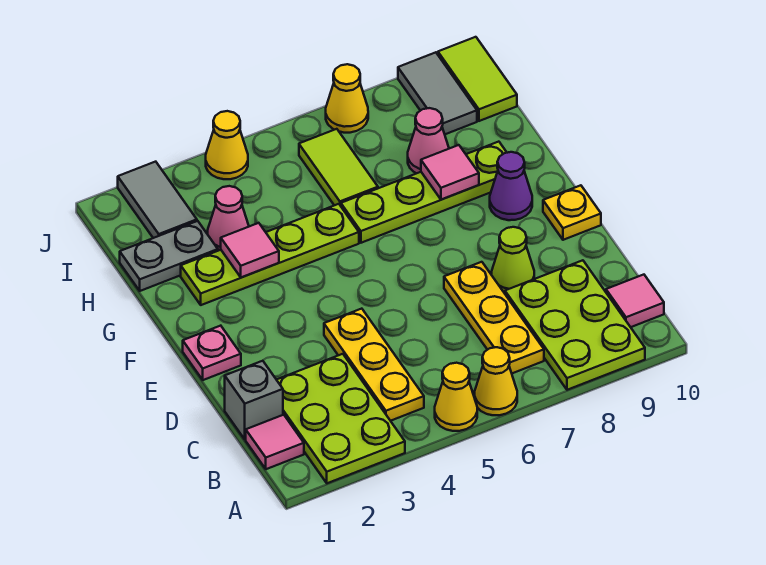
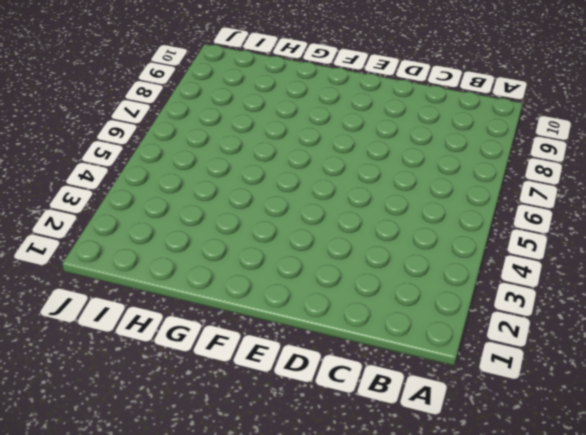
none -> lime plate A2:C3 level 1
none -> yellow cone A5 level 1
none -> yellow cone A6 level 1

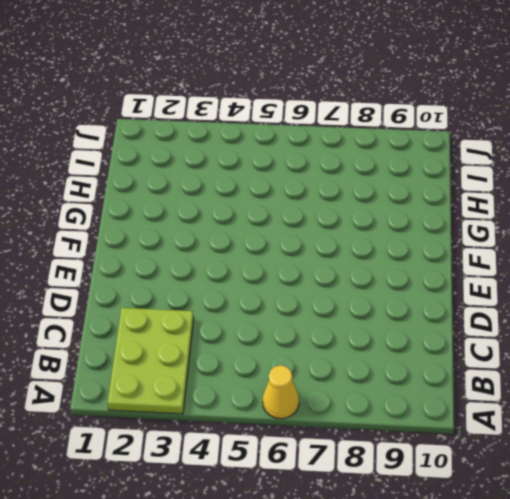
none -> yellow cone A5 level 1
none -> lime plate A8:C9 level 1
none -> pink tile B1 level 1

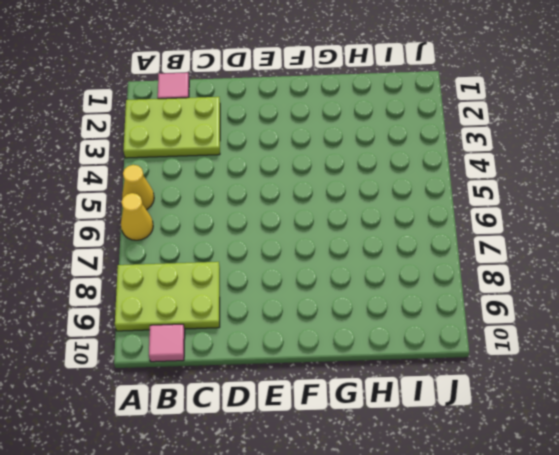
none -> yellow plate B4:D4 level 1
none -> yellow plate B7:D7 level 1
none -> grey brick C1 level 1

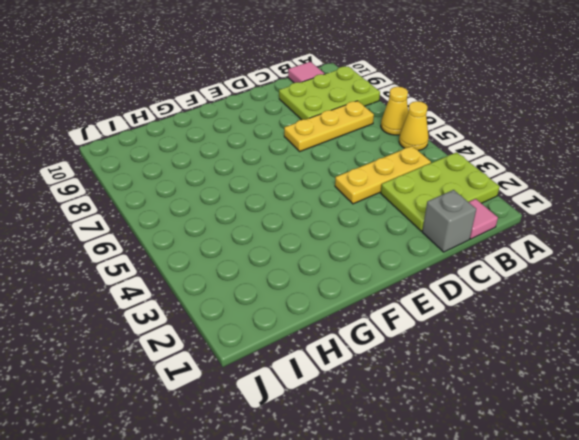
none -> lime cone D8 level 1
none -> pink plate E1 level 1
none -> yellow plate E10 level 1

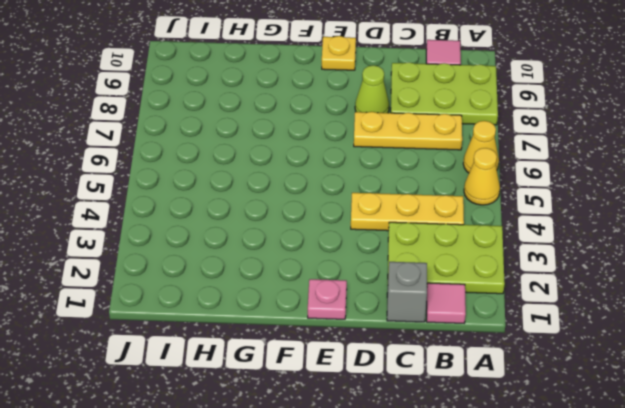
none -> purple cone F9 level 1
none -> lime plate G2:G5 level 1
none -> lime plate G6:G9 level 1

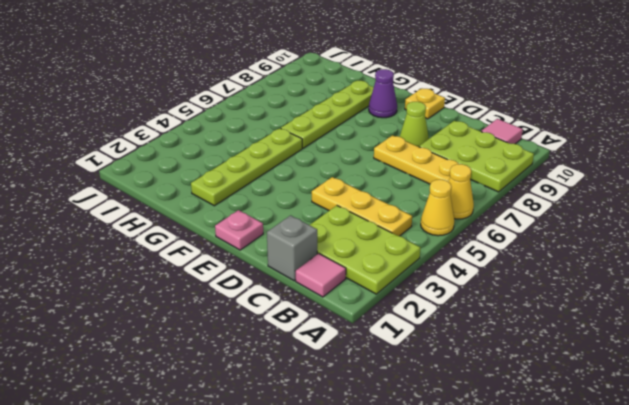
none -> grey plate H1:H2 level 1
none -> pink cone H3 level 1
none -> lime tile H6:I6 level 1

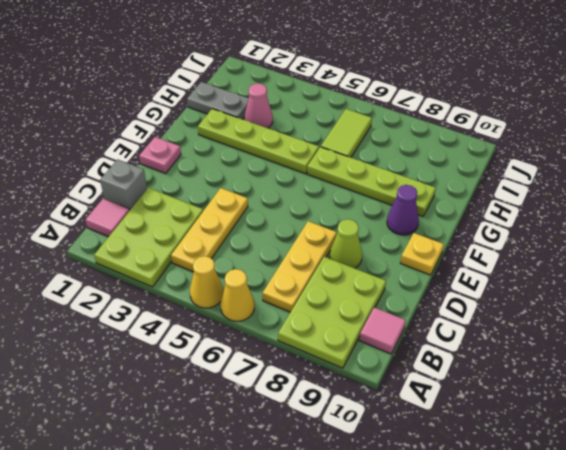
none -> pink cone H8 level 1
none -> grey tile I2:J2 level 1
none -> grey tile I9:J9 level 1

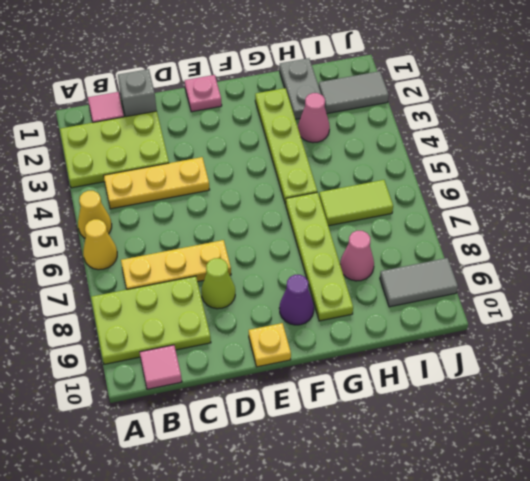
none -> lime tile I10:J10 level 1
none -> yellow cone J4 level 1
none -> yellow cone J7 level 1

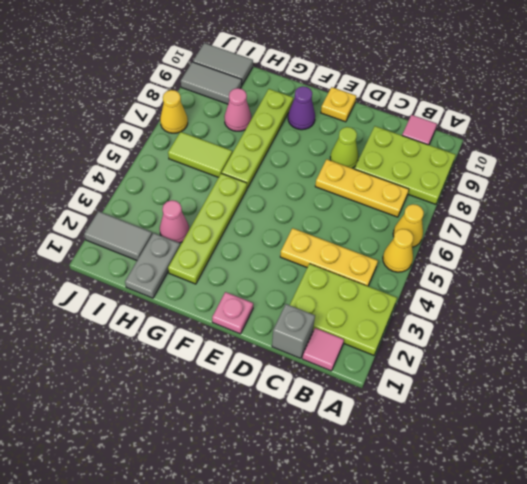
grey tile I10:J10 level 1 -> lime tile I10:J10 level 1
none -> yellow cone J4 level 1
none -> pink tile G3 level 2
none -> pink tile G8 level 2

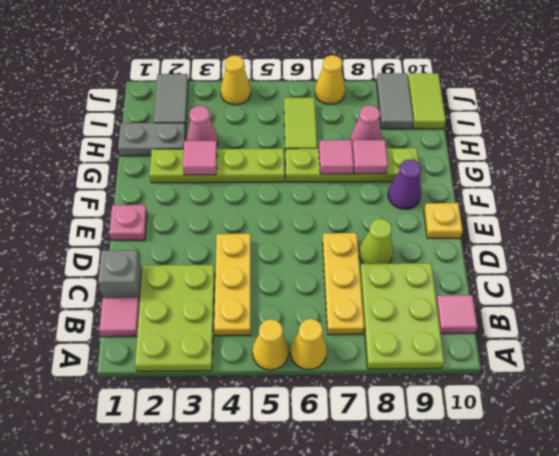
pink tile G7 level 2 -> none

